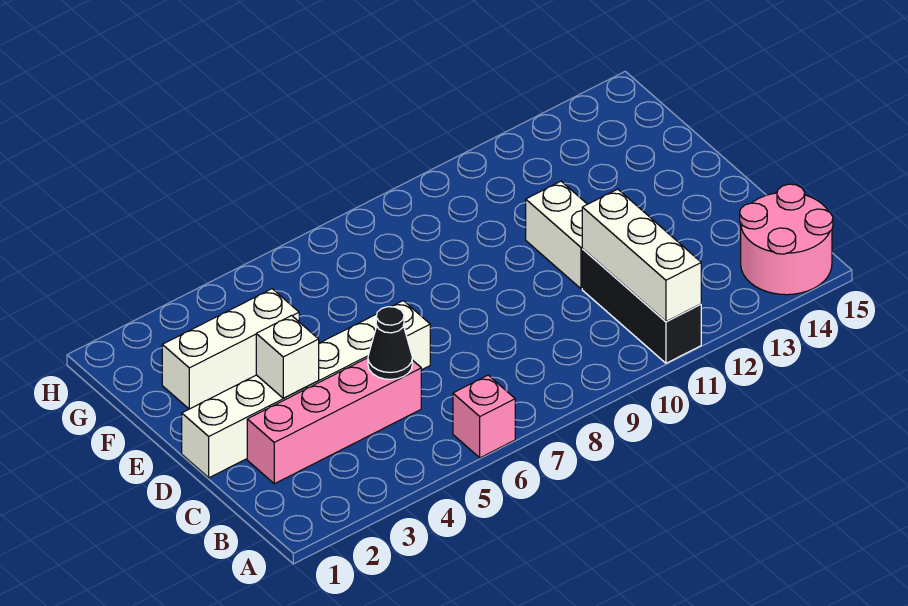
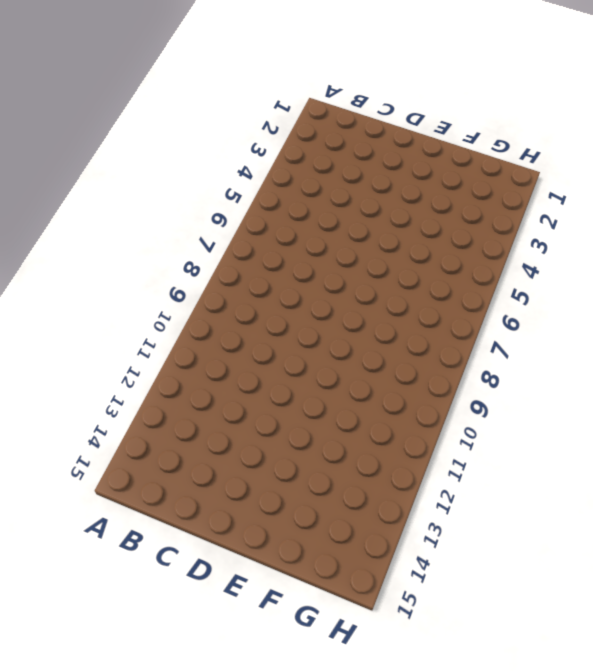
none -> pink brick A6 level 1
none -> black brick A11:C11 level 1

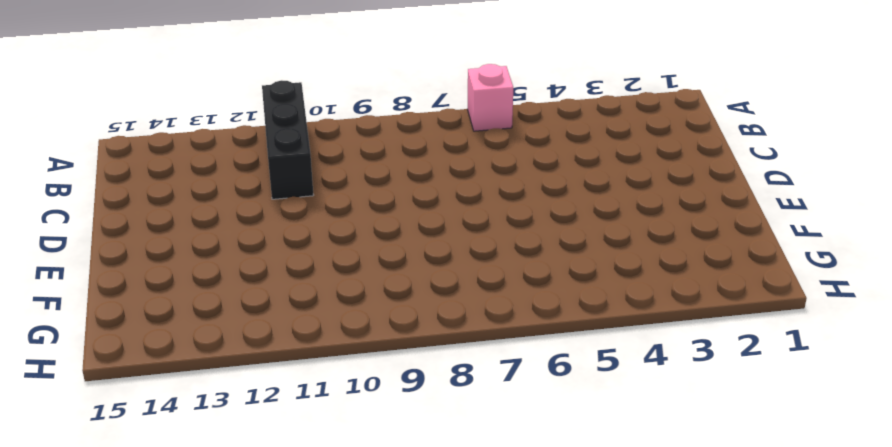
none -> pink round brick A14:B15 level 1
none -> pink brick C2:C5 level 1

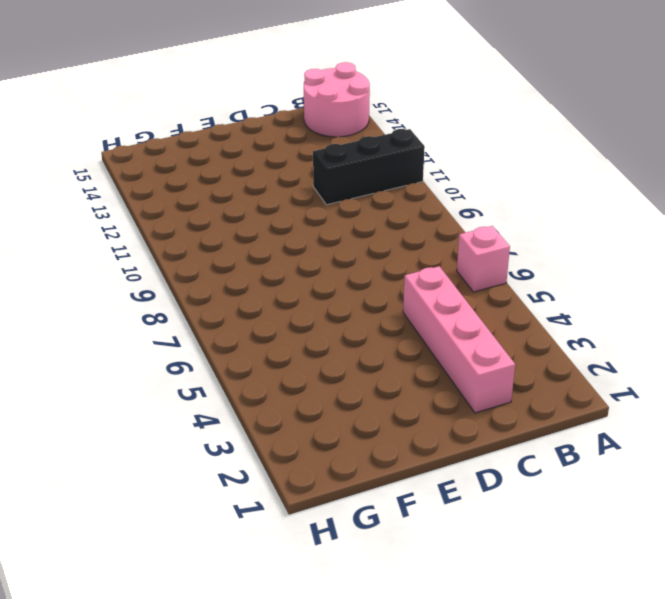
none -> white brick D1:D6 level 1
none -> white brick D11:E11 level 1

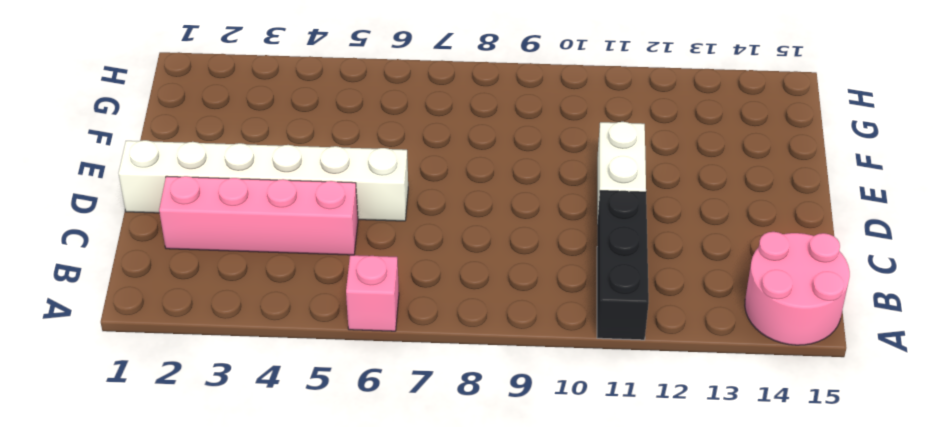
none -> white brick F2:F4 level 1
none -> white brick A11:C11 level 2

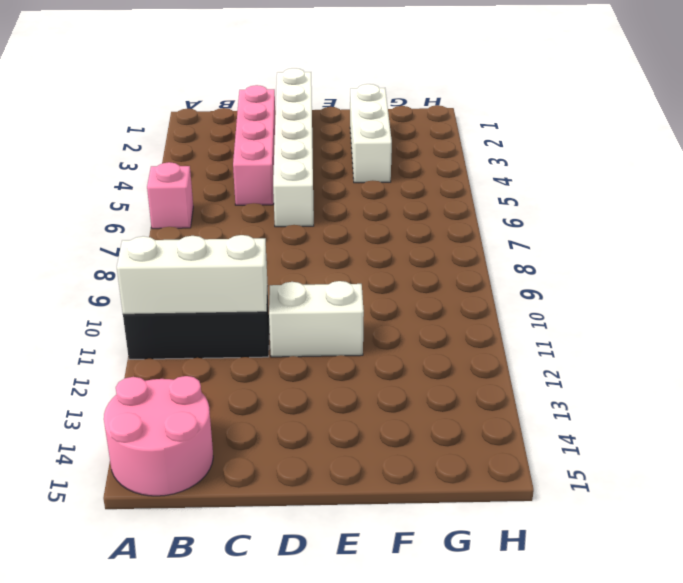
none -> black cone C5 level 2
none -> white brick D3 level 2

